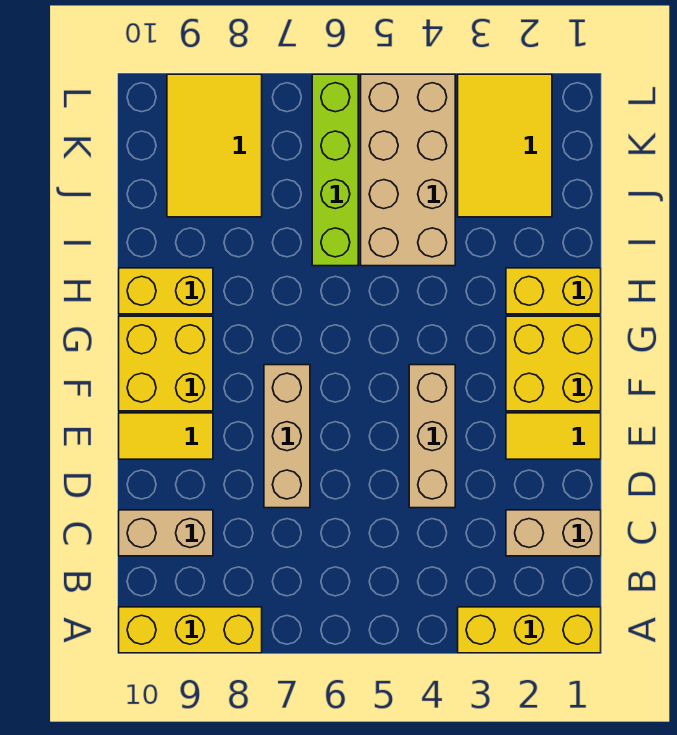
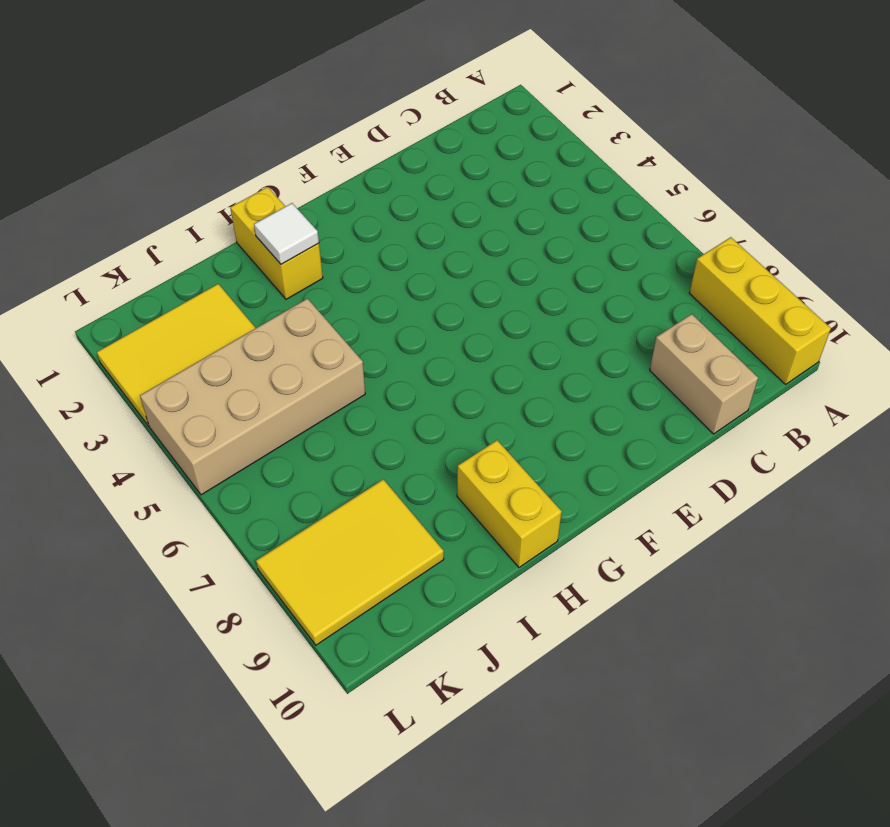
white tile H2 level 2 -> none
none -> yellow brick A1:A3 level 1
none -> tan brick C1:C2 level 1
none -> tan brick D4:F4 level 1

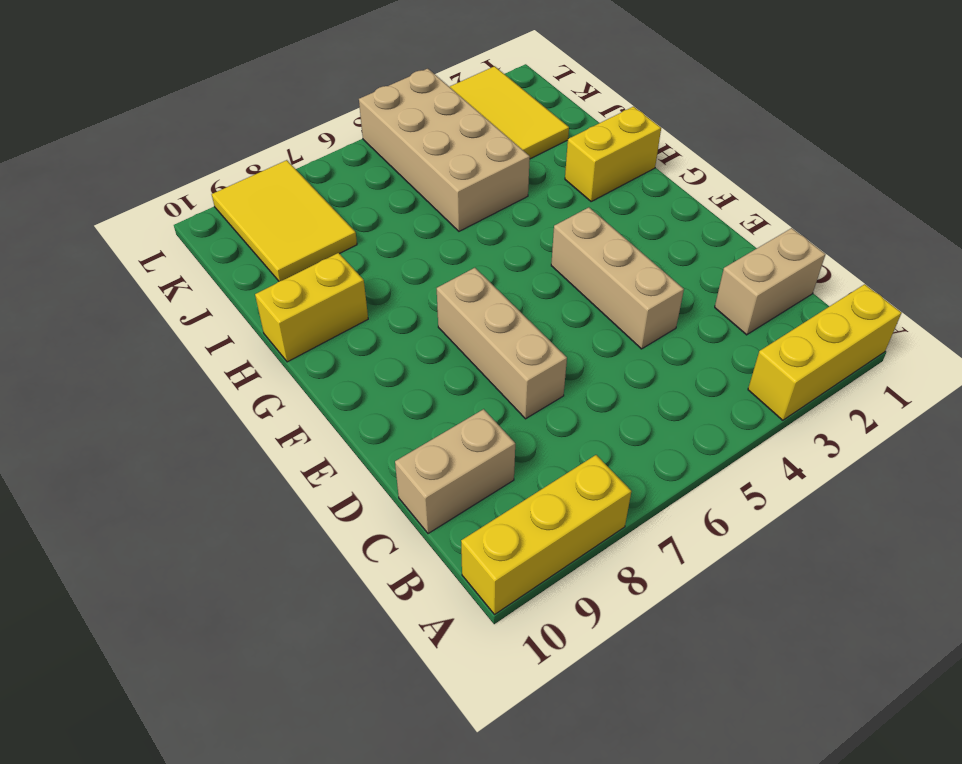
none -> yellow tile E1:E2 level 1
none -> yellow tile E9:E10 level 1
none -> yellow brick F1:G2 level 1

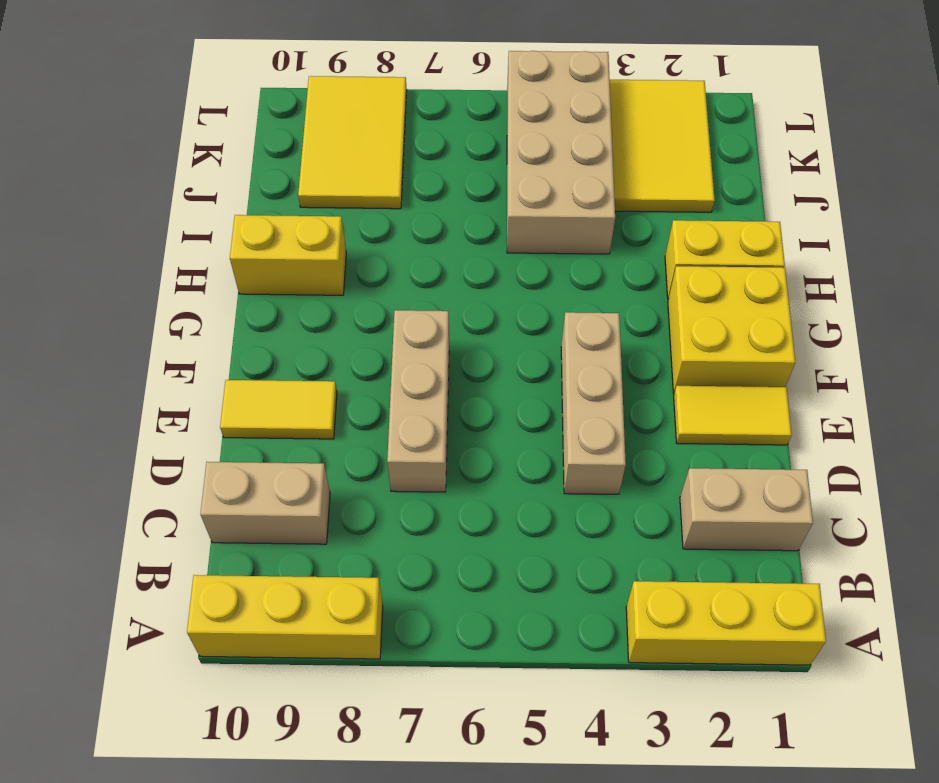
none -> yellow brick F9:G10 level 1
none -> lime brick I6:L6 level 1

